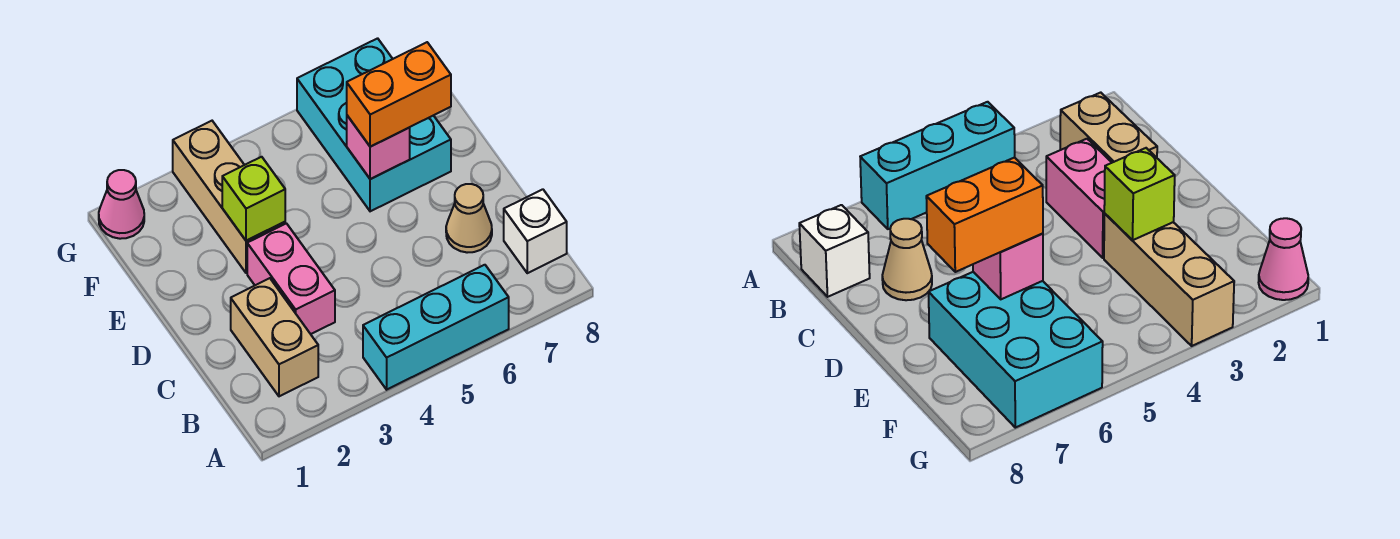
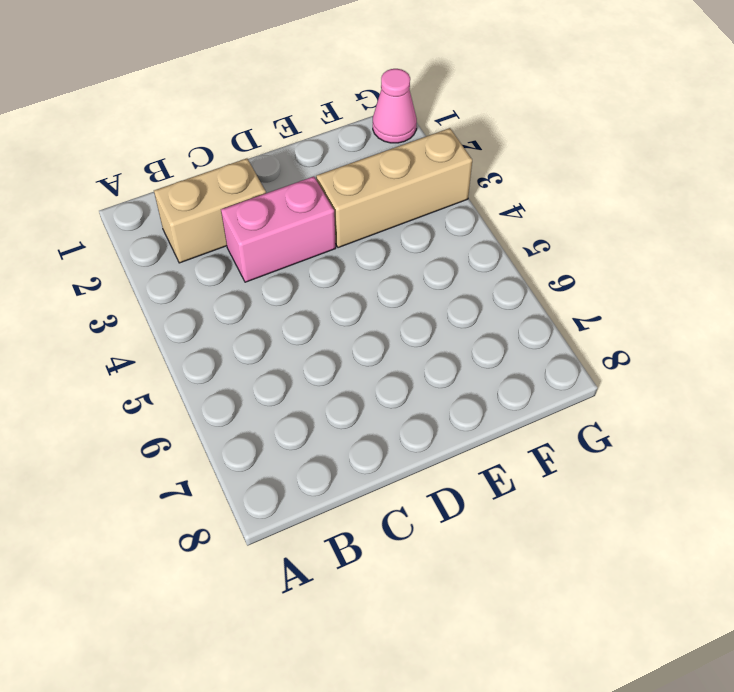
none -> cyan brick A4:A6 level 1
none -> white brick B8 level 1

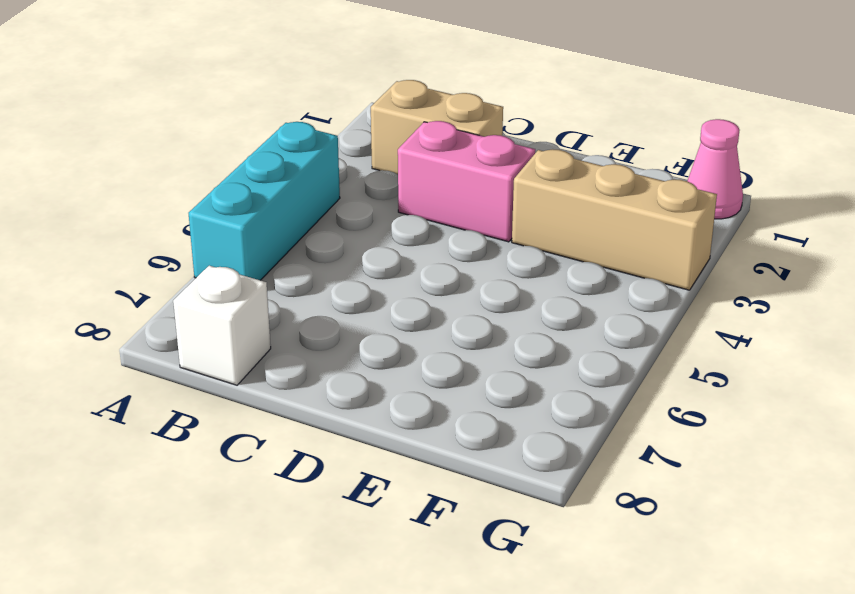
none -> tan cone C7 level 1
none -> cyan brick E6:G7 level 1

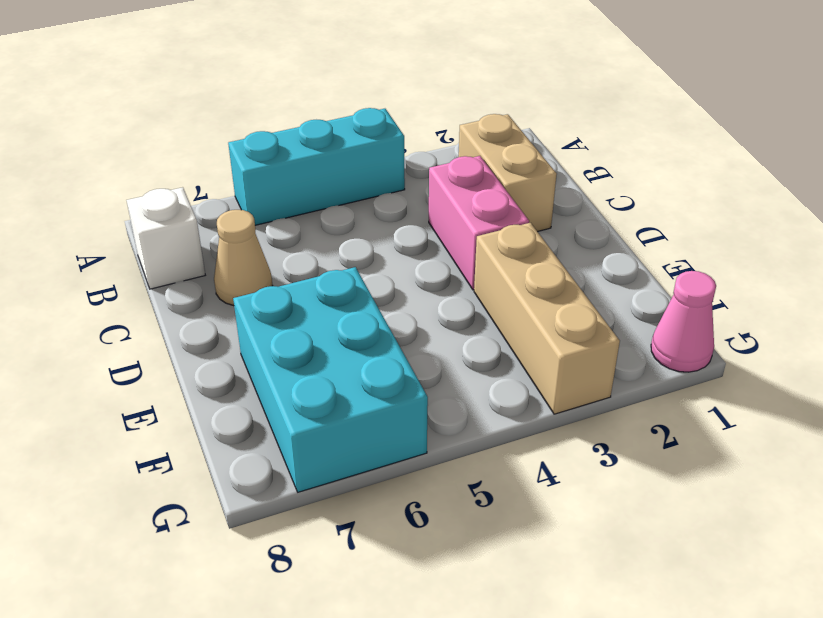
none -> lime brick E3 level 2
none -> pink brick E6 level 2

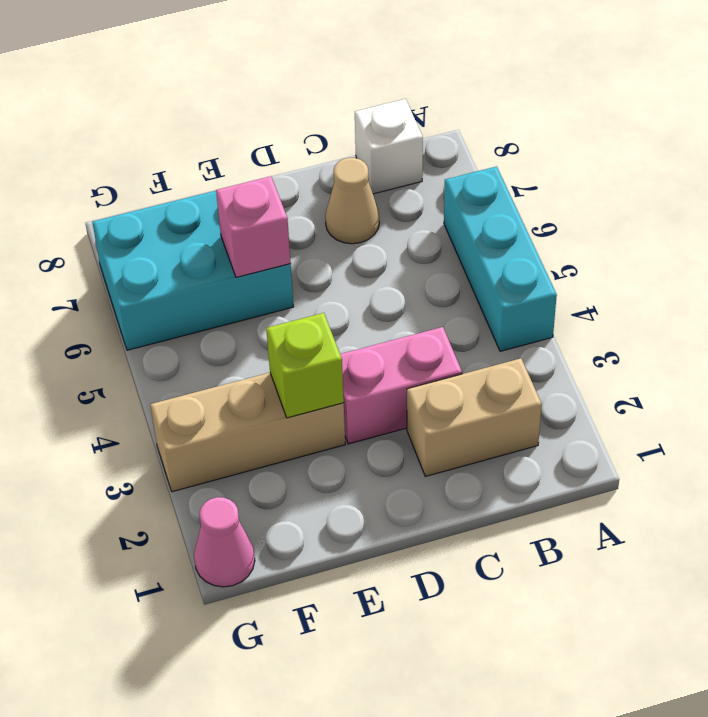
none -> orange brick E6:E7 level 3

